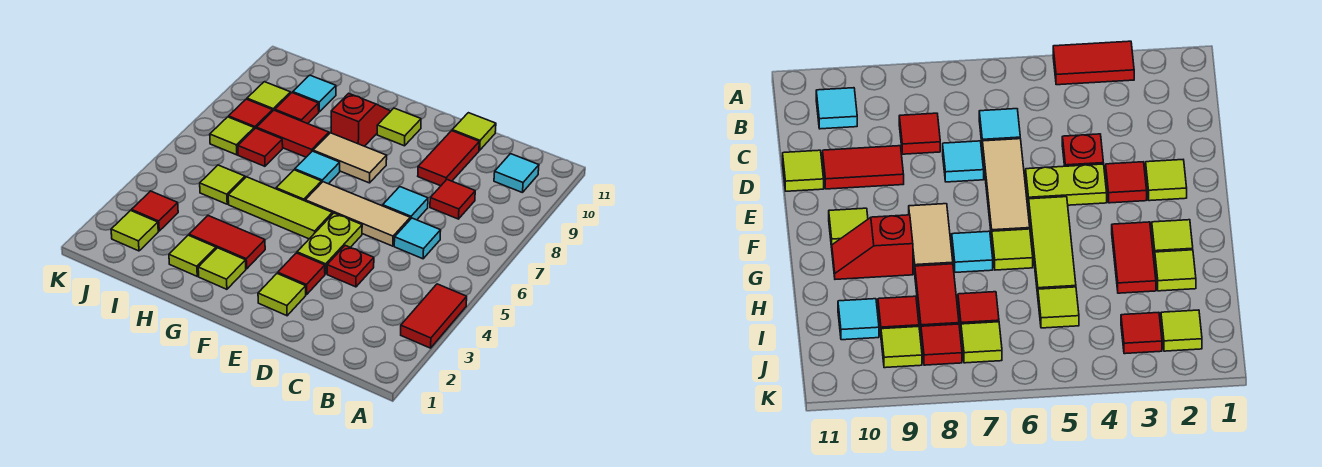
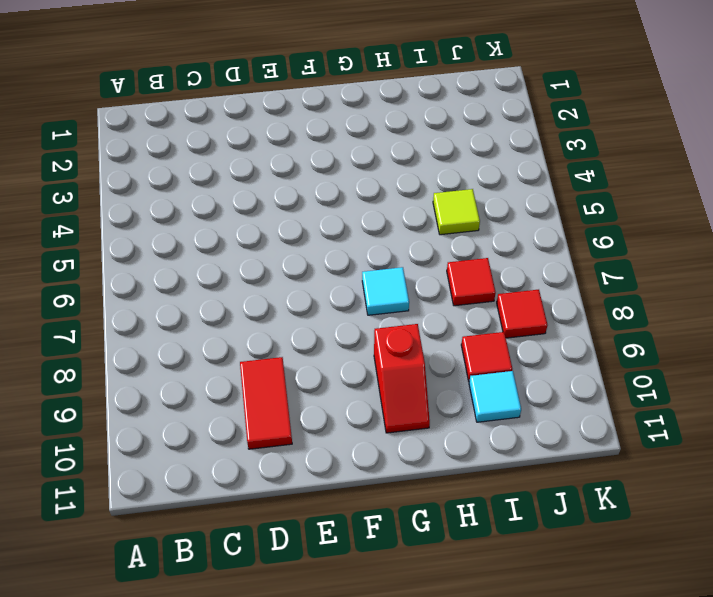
none -> red tile A3:A4 level 1
none -> cyan tile B10 level 1
none -> cyan tile C6 level 1
none -> red tile C8 level 1

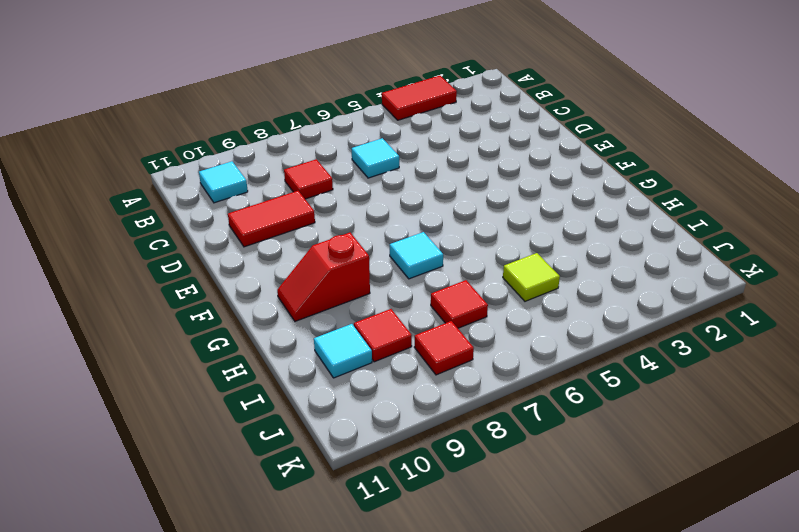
none -> red plate D4 level 1
none -> tan tile D6:F6 level 1
none -> cyan tile D7 level 1
none -> lime tile D11 level 1

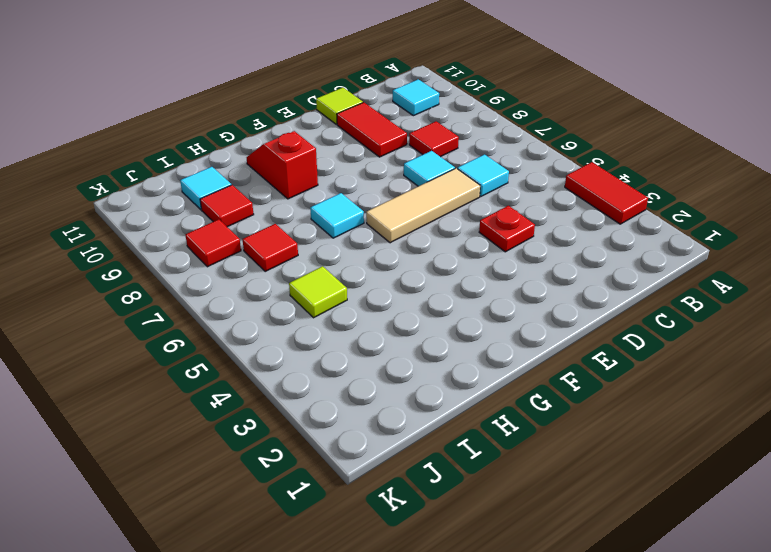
none -> lime tile E2 level 1
none -> red tile E3 level 1
none -> lime plate E4:E5 level 1
none -> lime tile F5:H5 level 1

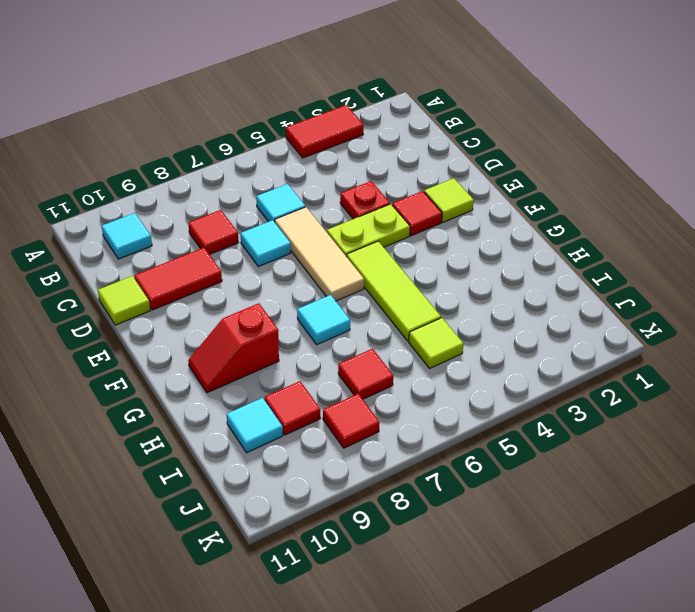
none -> tan tile F8:G8 level 1
none -> lime tile F10 level 1
none -> lime tile G2 level 1
none -> red tile G3:H3 level 1

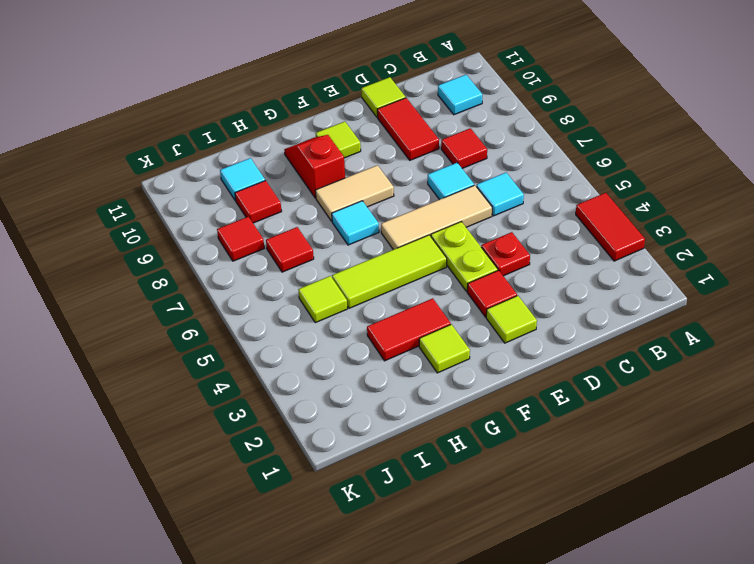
none -> lime tile G6 level 1
none -> lime tile H2 level 1
none -> red tile H8:I8 level 1
none -> lime tile J2 level 1

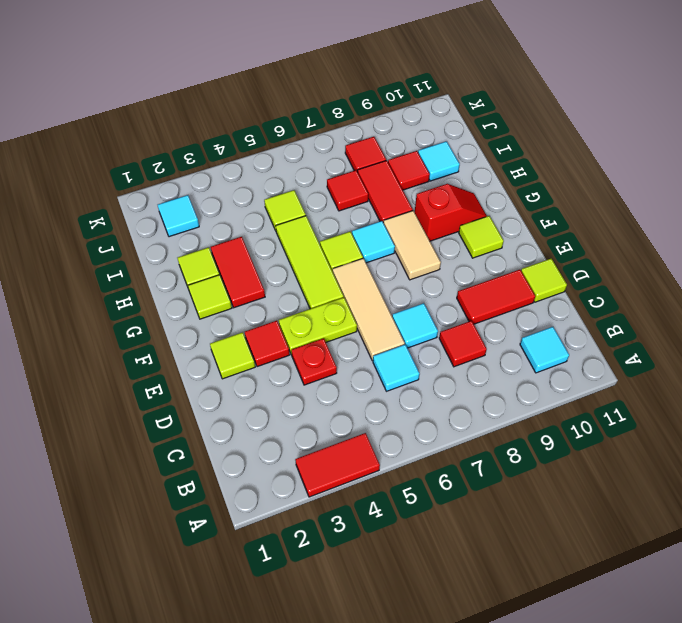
cyan tile J2 level 1 -> lime tile J2 level 1
none -> red tile J3 level 1
none -> lime tile J7 level 1
none -> lime tile J9 level 1

